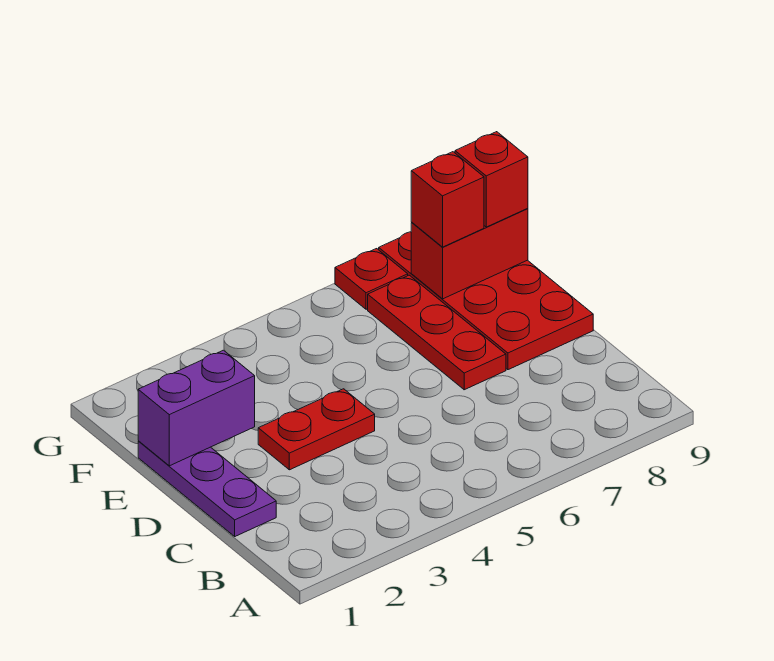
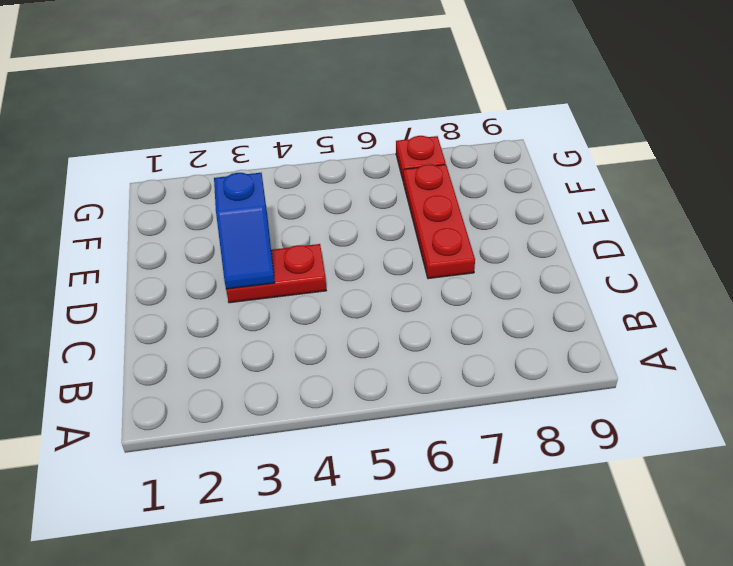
blue slope D3:E3 level 2 top E -> none
none -> purple plate C1:E1 level 1
none -> red plate D8:G9 level 1

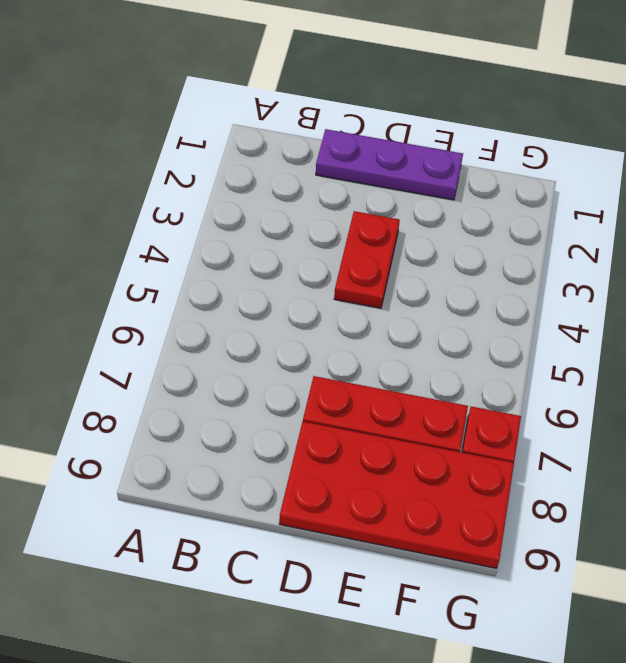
none -> purple brick E1:E2 level 2
none -> red brick F8:F9 level 2

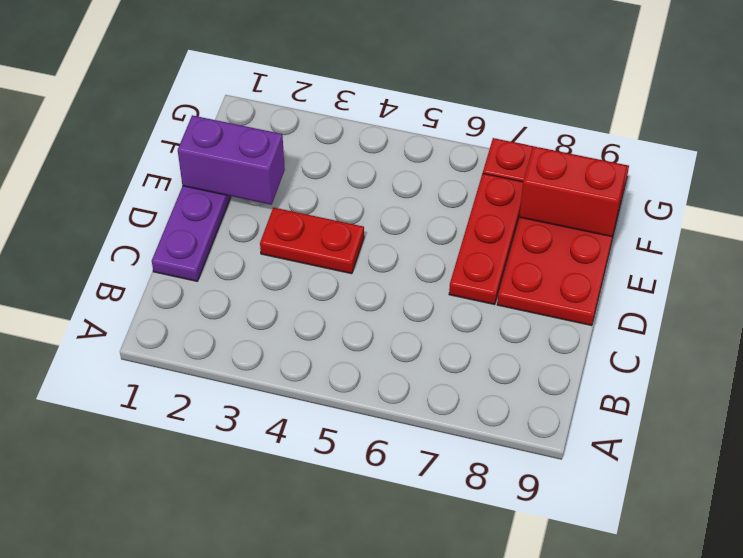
none -> red brick F8 level 3
none -> red brick F9 level 3

